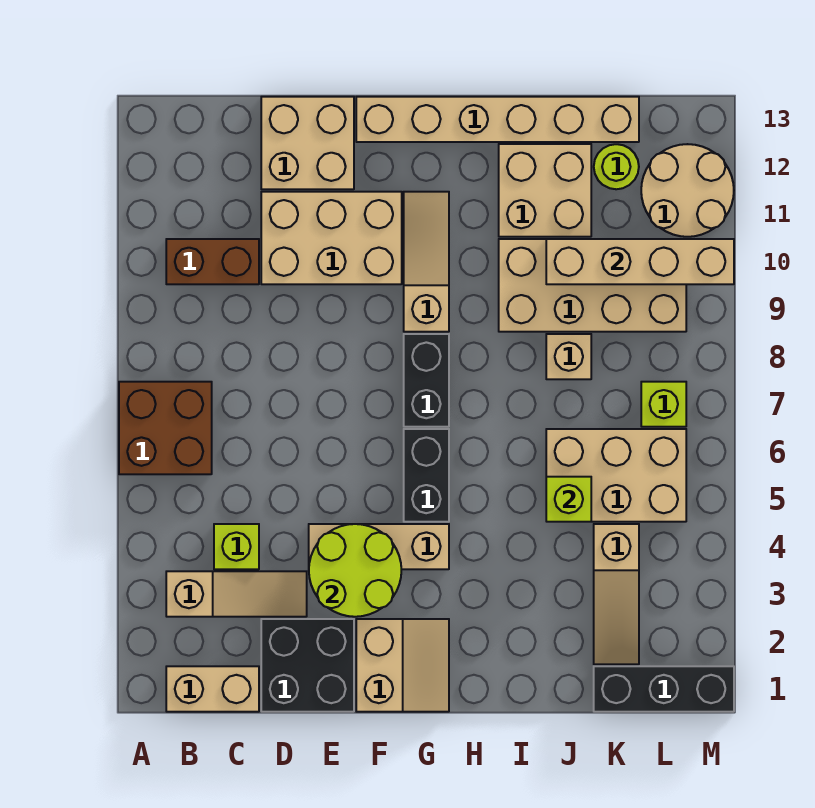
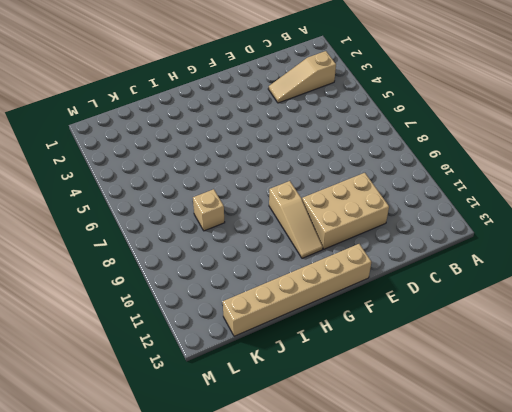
none -> brown brick A6:B7 level 1
none -> tan brick B1:C1 level 1
none -> brown brick B10:C10 level 1

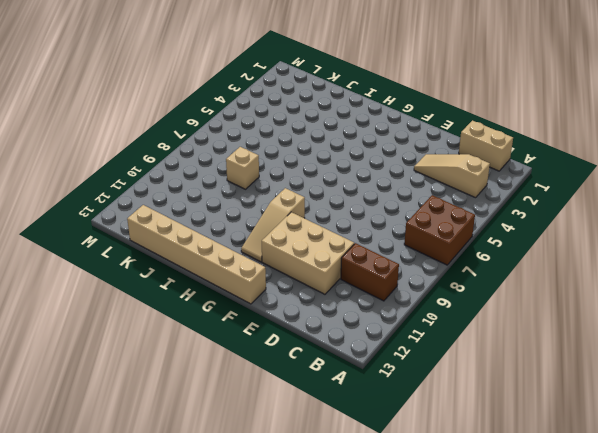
none -> lime brick C4 level 1
none -> black brick D1:E2 level 1
none -> tan brick D12:E13 level 1

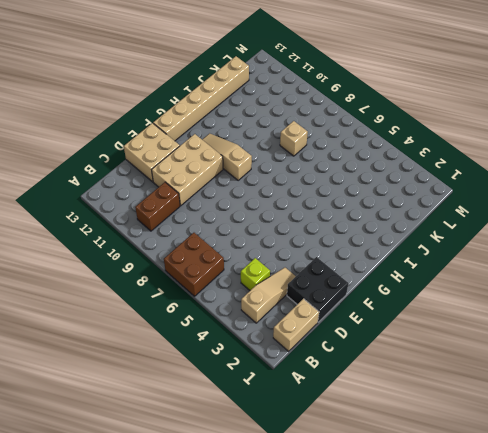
none -> tan brick E4:G4 level 1
none -> tan slope F1:G2 level 1 top F
none -> black brick G5:G6 level 1

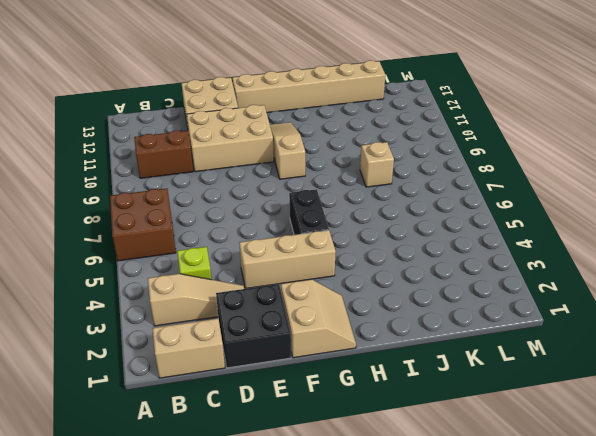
none -> black brick G7:G8 level 1
none -> tan brick I9:L10 level 1
none -> tan brick I11:J12 level 1

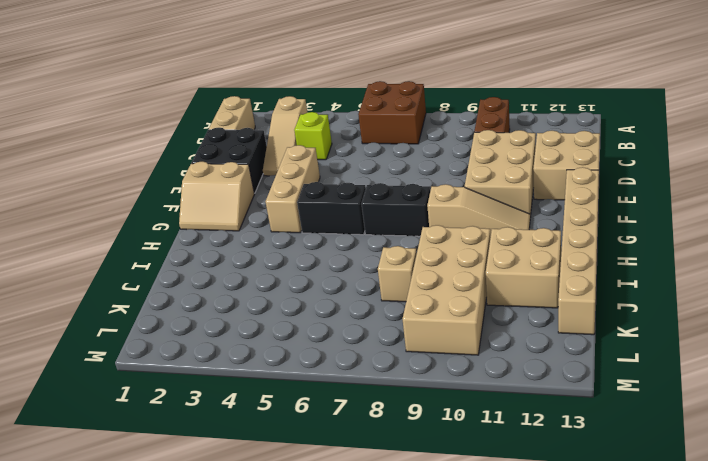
none -> tan brick J5:L6 level 1
none -> black brick K1:M1 level 1
none -> tan slope K2:K4 level 1 top 4

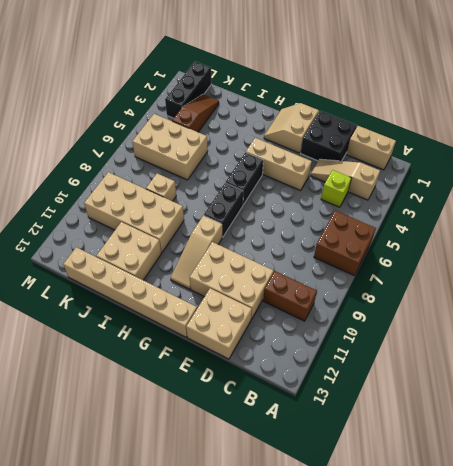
brown slope K2:K4 level 1 top 4 -> tan slope K2:K4 level 1 top 4
black brick L1:L3 level 1 -> black brick K1:M1 level 1
none -> lime round brick K12 level 1
none -> lime brick L7 level 1
none -> tan round brick L11:M12 level 1

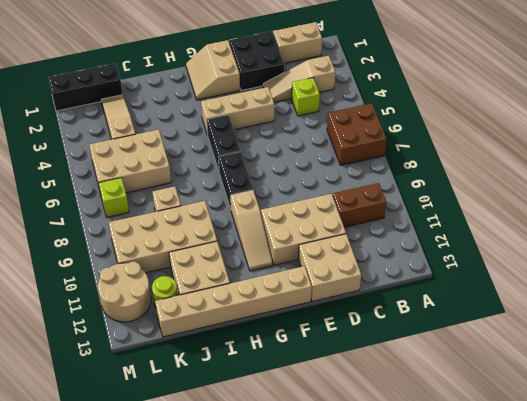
none -> lime round brick E3:F4 level 2
none -> lime brick J5 level 2
none -> tan brick J10:M10 level 2

